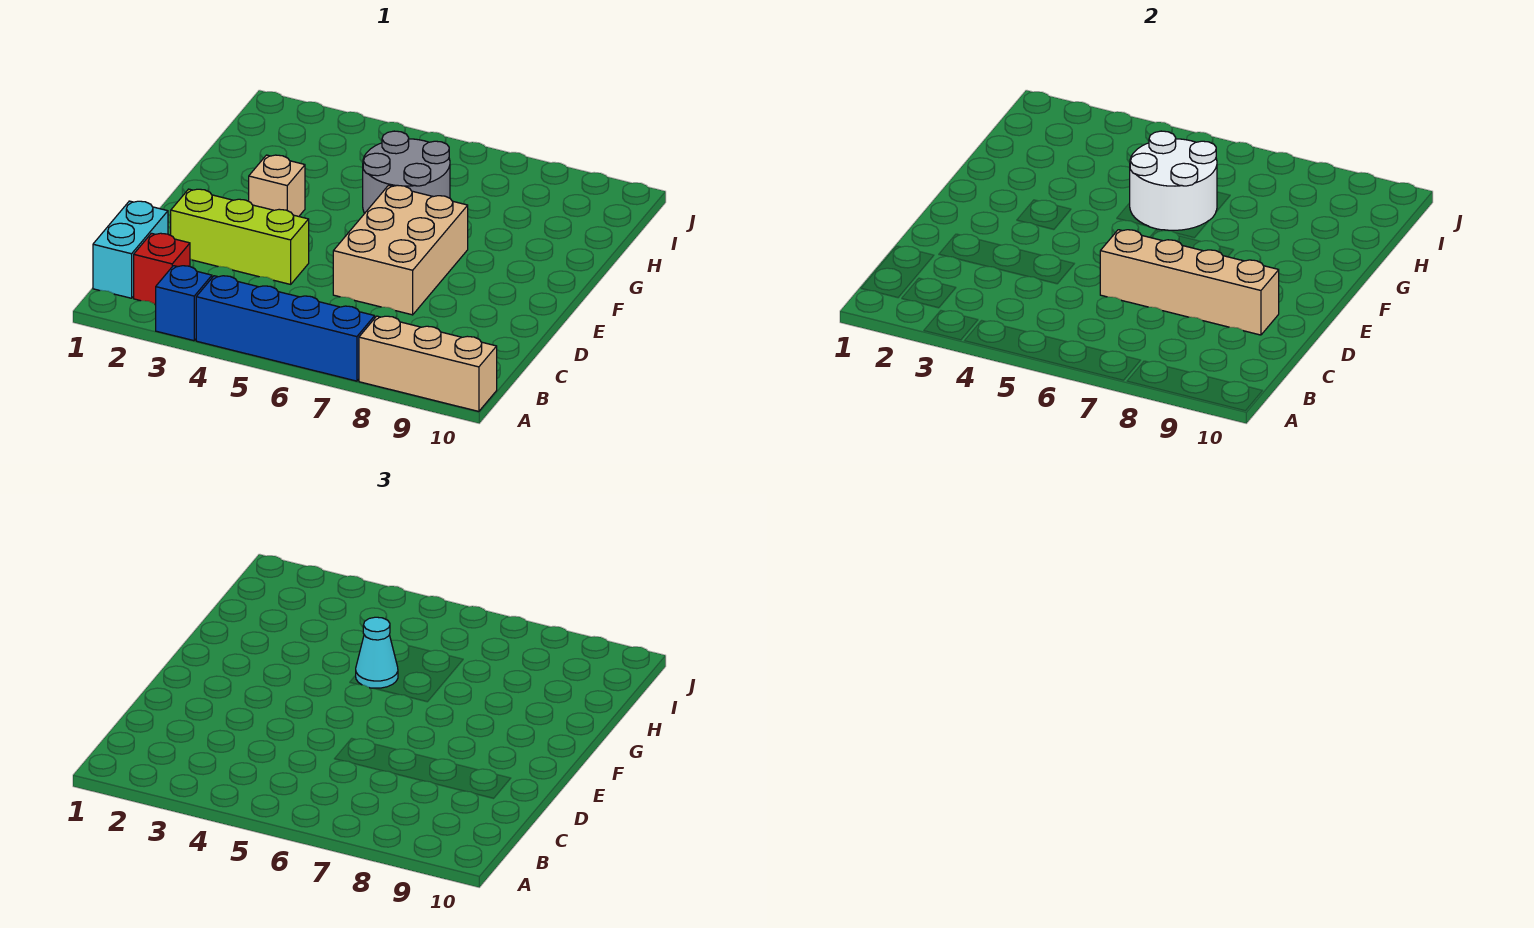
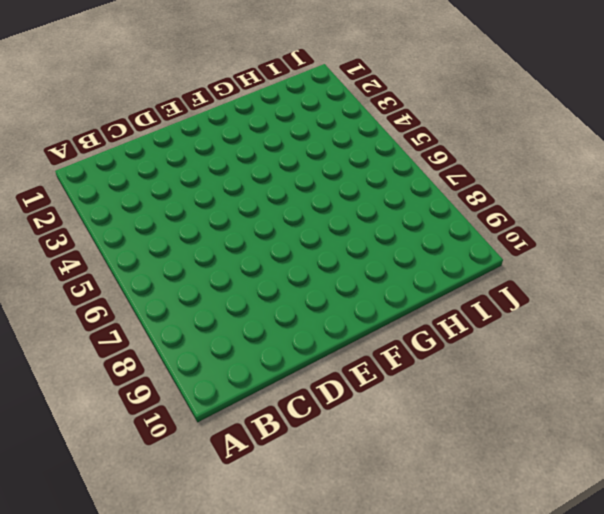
none -> blue brick A3 level 1
none -> blue brick A4:A7 level 1
none -> tan brick A8:A10 level 1

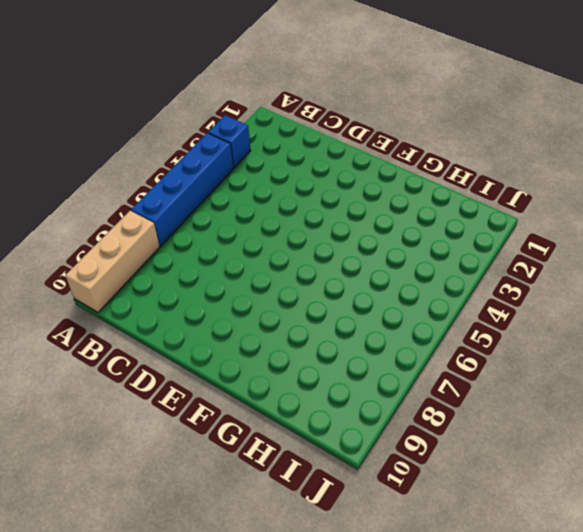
none -> cyan brick B1:C1 level 1
none -> red brick B2 level 1
none -> lime brick D2:D4 level 1

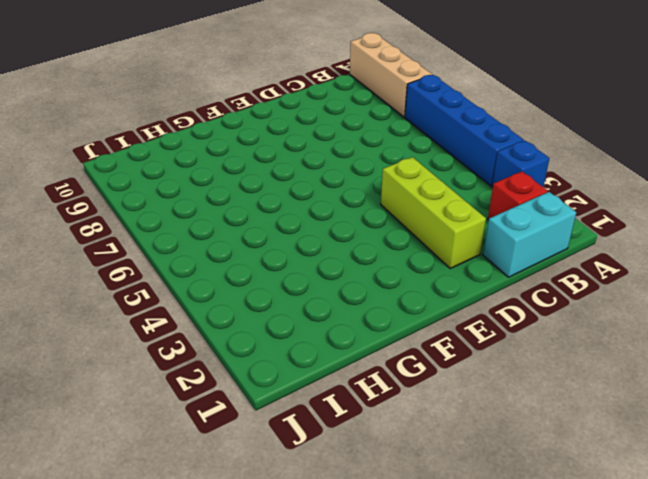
none -> tan brick D6:F7 level 1
none -> tan brick F3 level 1
none -> grey round brick G5:H6 level 1

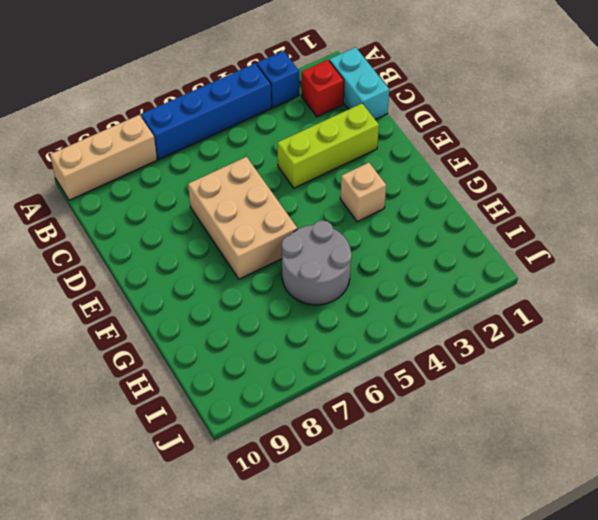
none -> tan brick D6:D9 level 2
none -> white round brick G5:H6 level 2
none -> cyan cone G5 level 3

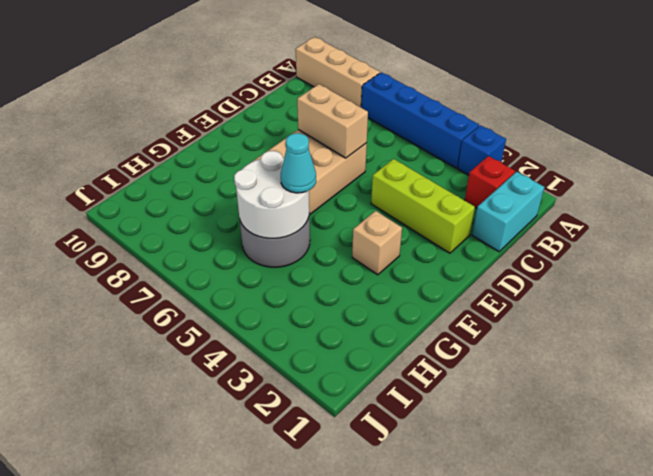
tan brick D6:D7 level 2 -> tan brick D6:D9 level 2

